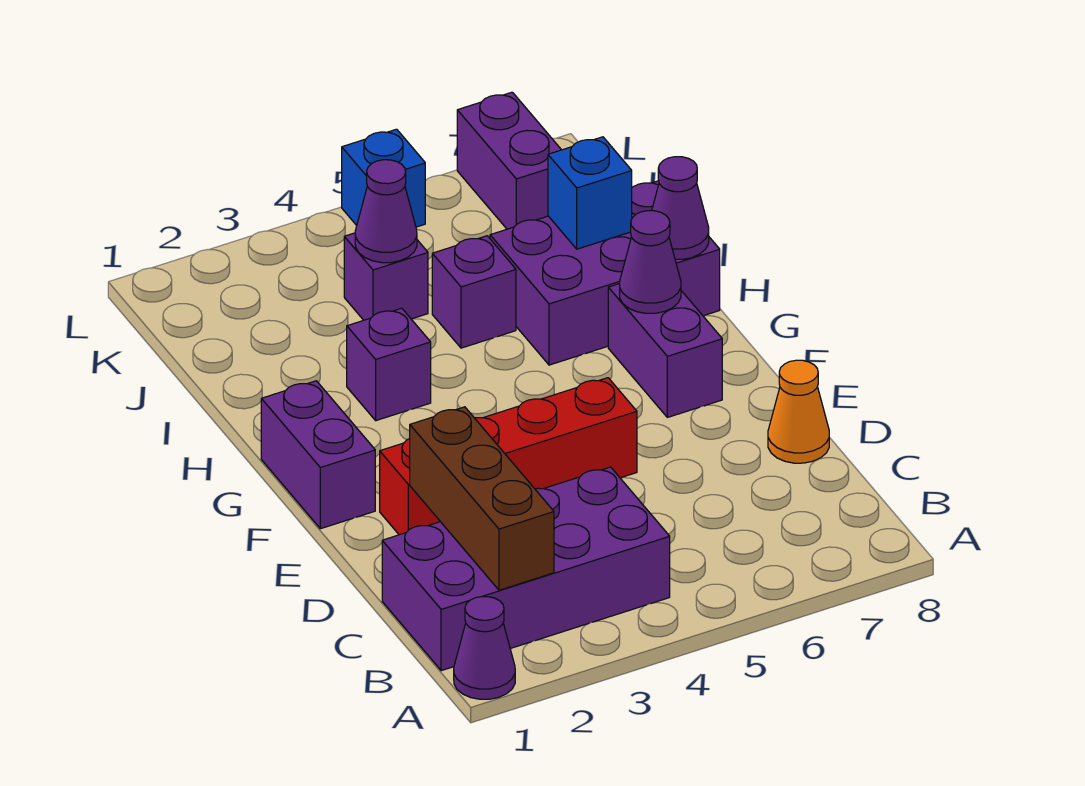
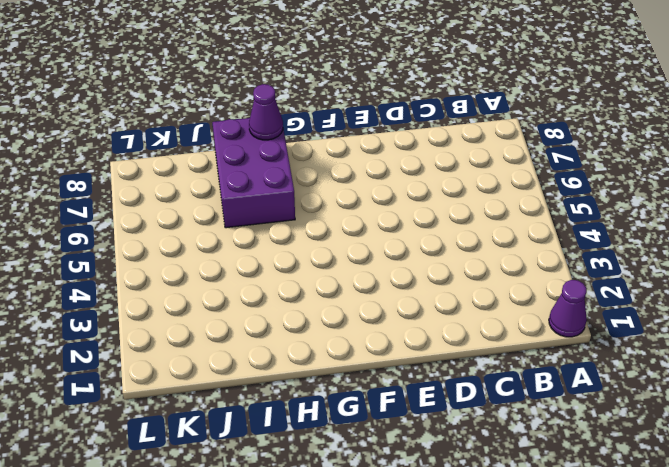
none -> purple brick B1:C4 level 1
none -> orange cone D8 level 1
none -> red brick E2:E5 level 1

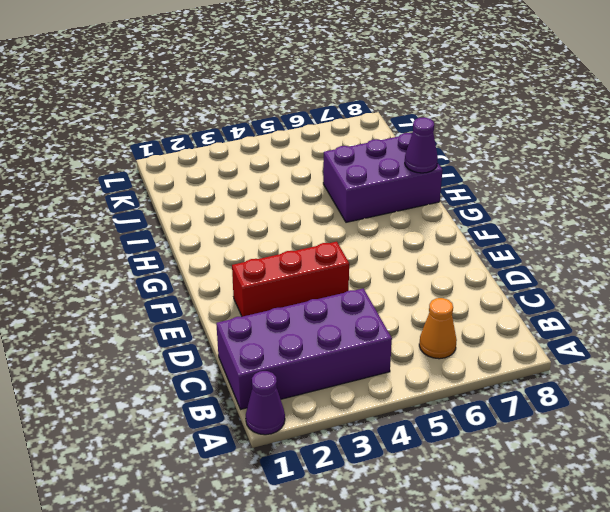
orange cone B6 level 1 -> orange cone D8 level 1
red brick E2:E4 level 1 -> red brick E2:E5 level 1
none -> purple brick F1:G1 level 1
none -> purple brick F7:G7 level 1
none -> purple brick H3 level 1

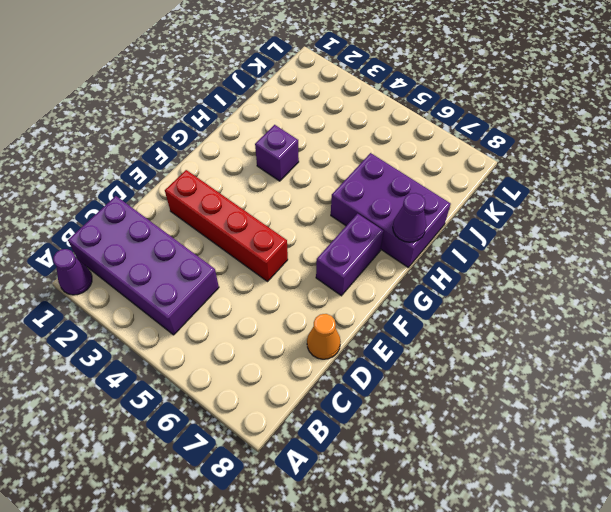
none -> purple brick F1:G1 level 1
none -> purple brick I5 level 1
none -> purple brick J4 level 1

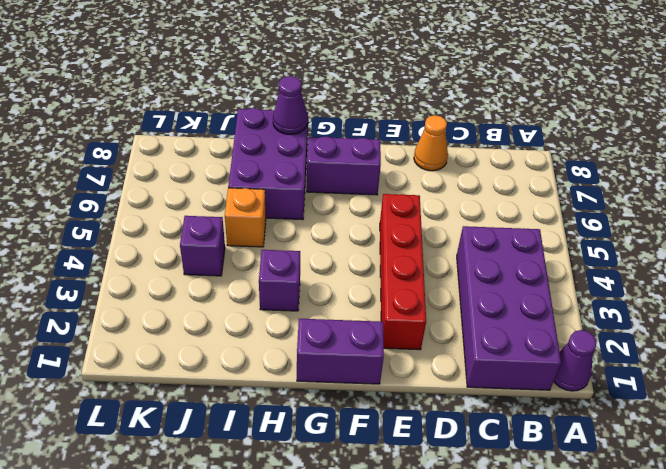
orange brick I5 level 1 -> purple brick I5 level 1
none -> purple brick K7:L7 level 1
none -> blue brick L5 level 1
none -> brown brick B2:D2 level 2

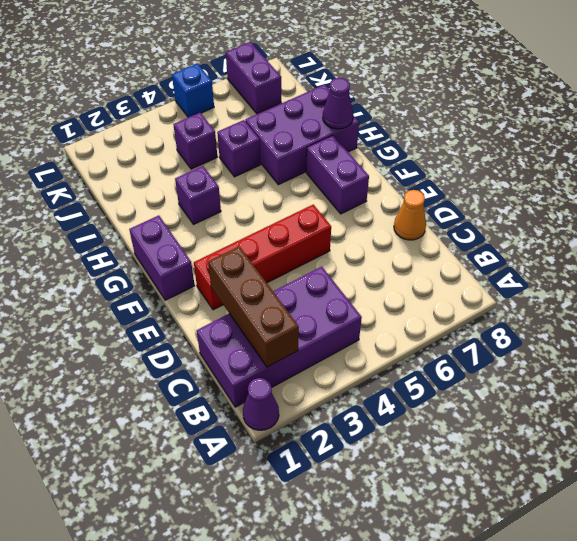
none -> purple cone G7 level 2
none -> blue brick I7 level 2
none -> purple cone J4 level 2

